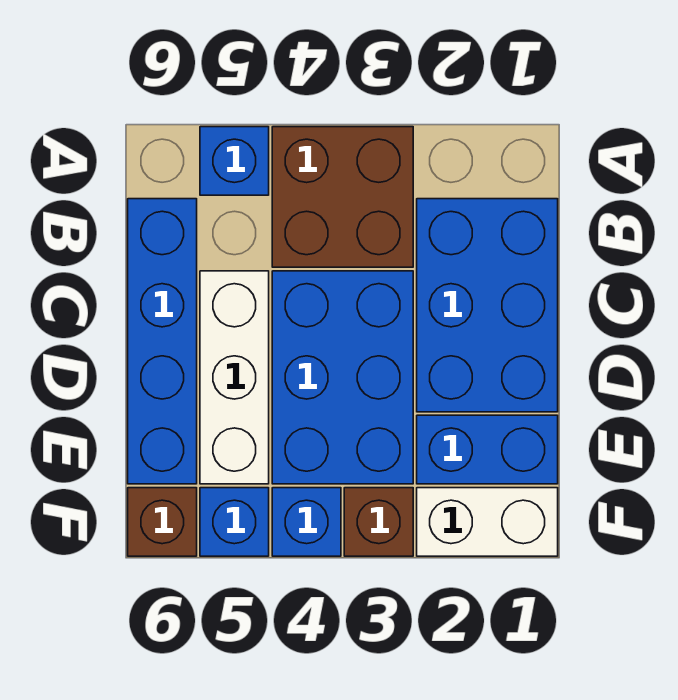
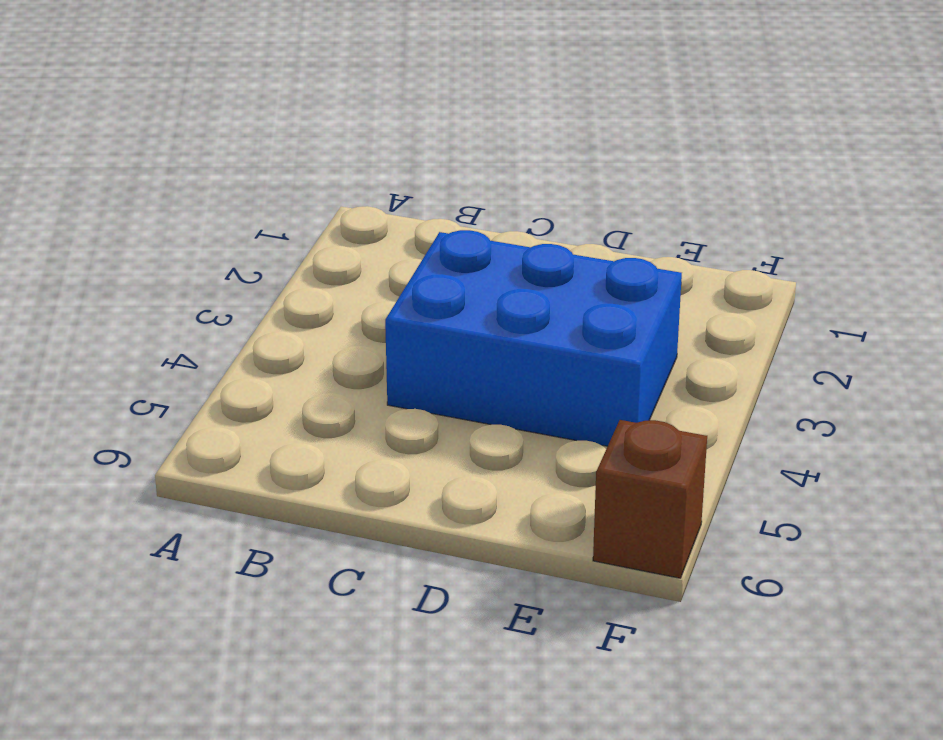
none -> brown brick A3:B4 level 1
none -> blue brick A5 level 1
none -> blue brick B1:D2 level 1

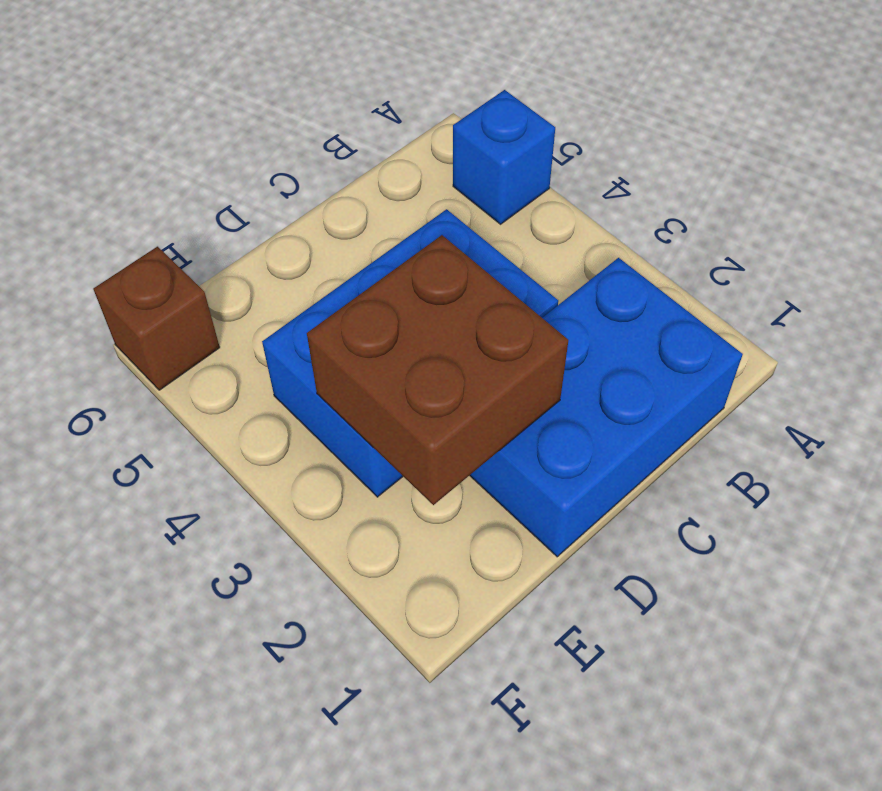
brown brick D2:E3 level 2 -> brown brick A3:B4 level 1
none -> blue brick B6:E6 level 1
none -> white brick C5:E5 level 1
none -> blue brick E1:E2 level 1

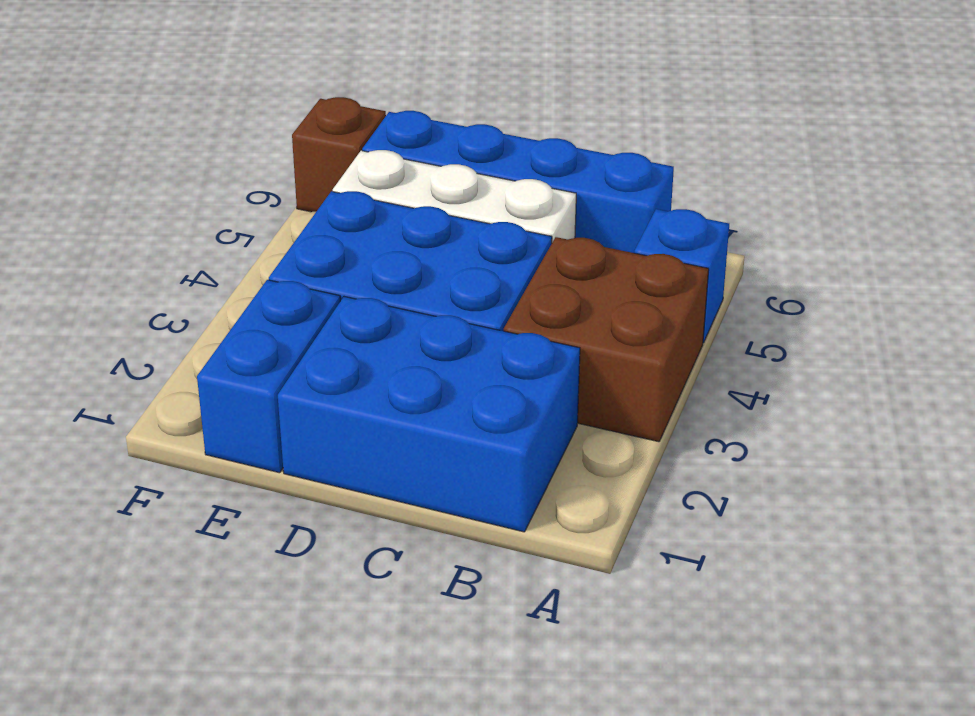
none -> white brick F1:F2 level 1
none -> brown brick F3 level 1
none -> blue brick F4 level 1

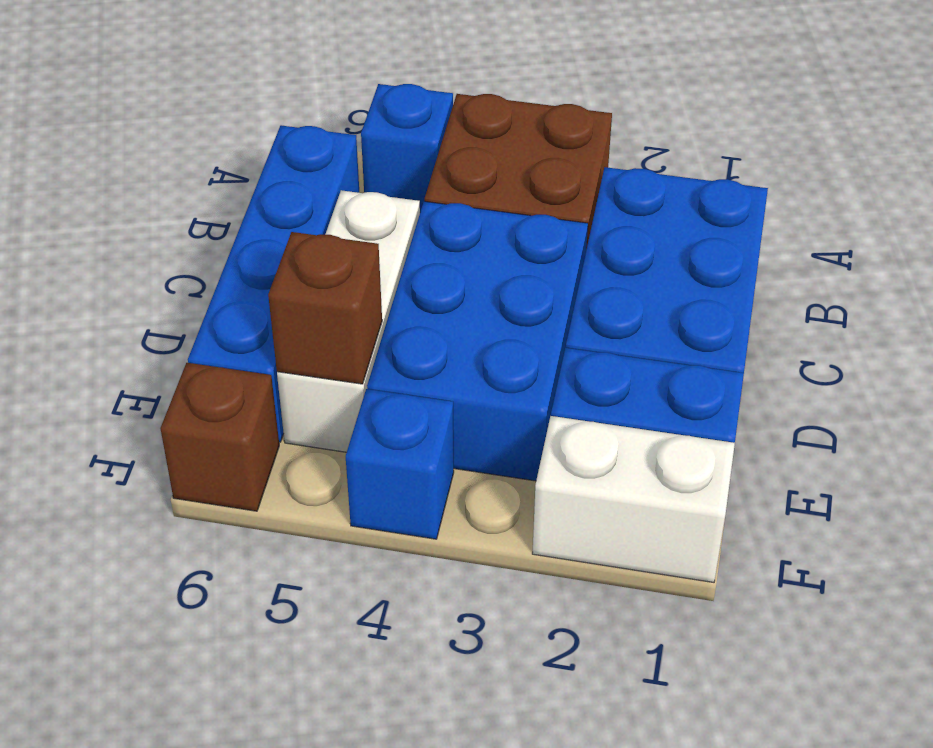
brown brick E5 level 2 -> brown brick F3 level 1
none -> blue brick F5 level 1

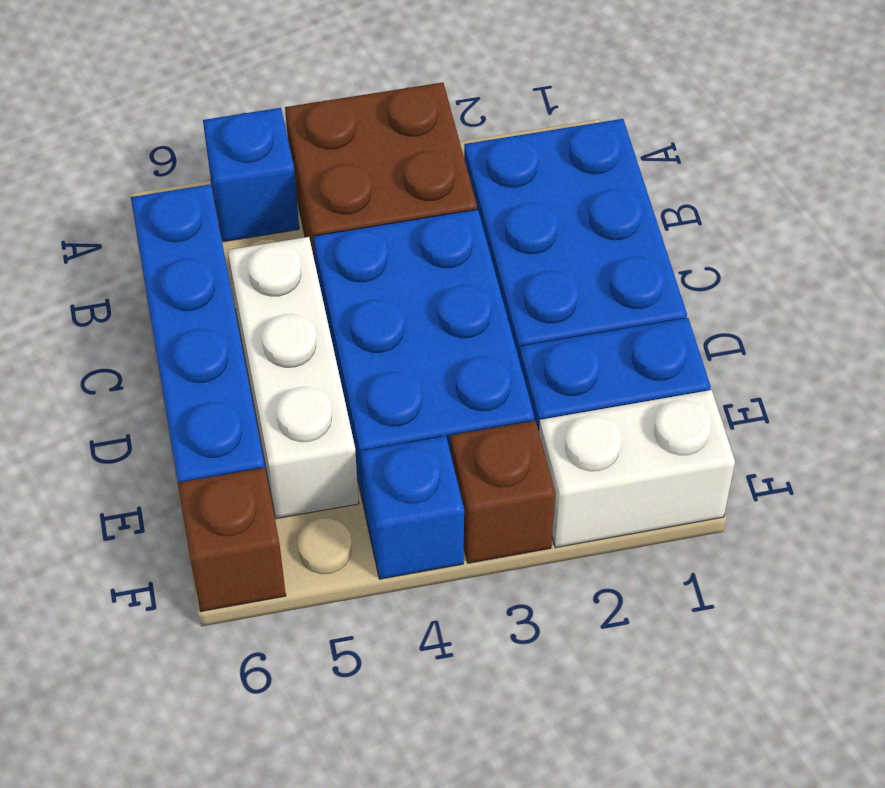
none -> blue brick F5 level 1

